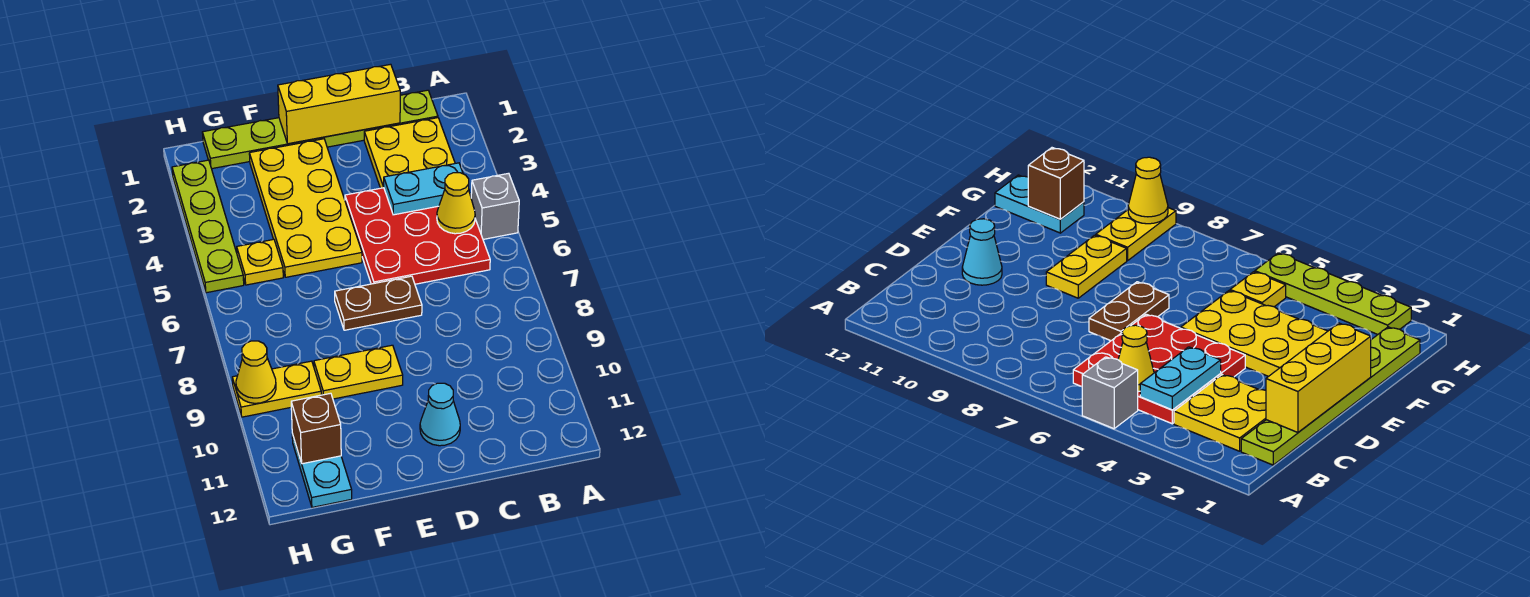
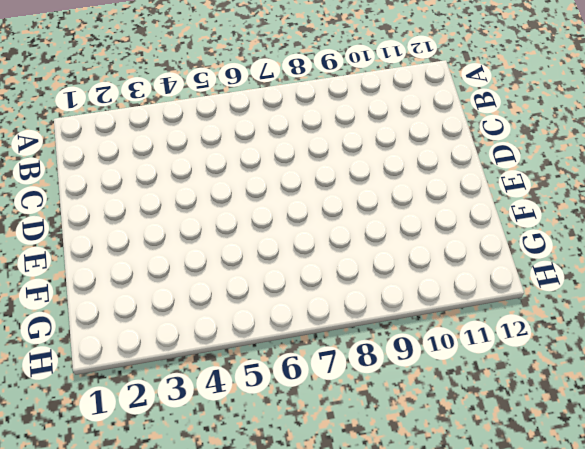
none -> grey brick A5 level 1
none -> lime plate B1:G1 level 1
none -> yellow plate B2:C3 level 1

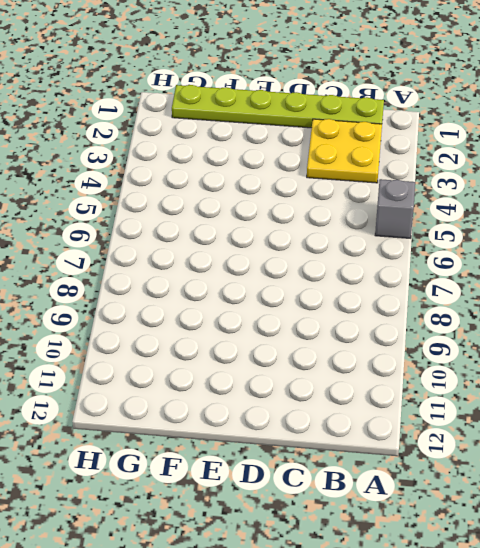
none -> red plate B4:D6 level 1
none -> brown plate D7:E7 level 1
none -> cyan cone D11 level 1

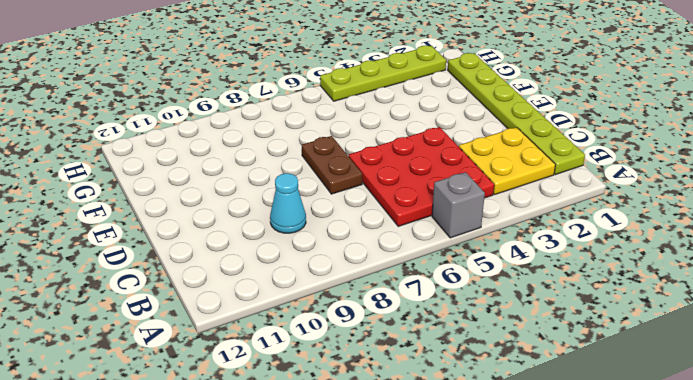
cyan cone C9 level 1 -> cyan cone D11 level 1
none -> yellow plate E2:F5 level 1
none -> yellow plate E9:F9 level 1
none -> yellow plate G5 level 1

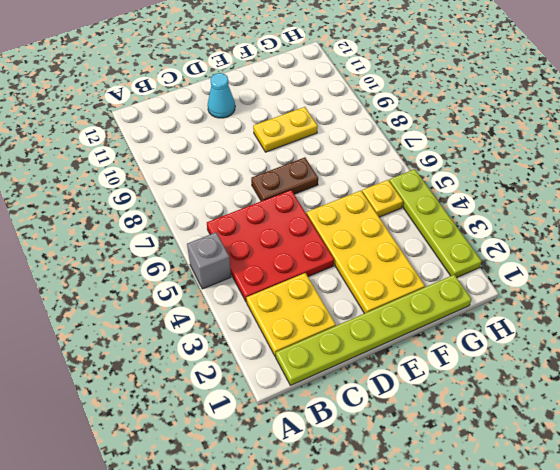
none -> yellow plate G9:H9 level 1
none -> cyan plate G11:G12 level 1
none -> cyan plate B4:C4 level 2

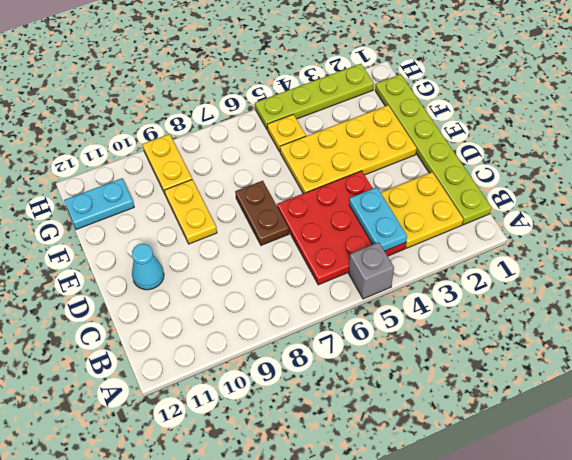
none -> yellow cone B5 level 2
none -> yellow brick C1:E1 level 2
none -> brown brick G11 level 2

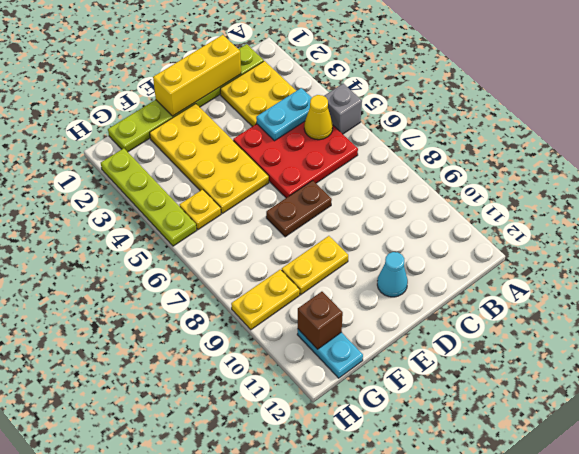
none -> yellow cone H9 level 2

